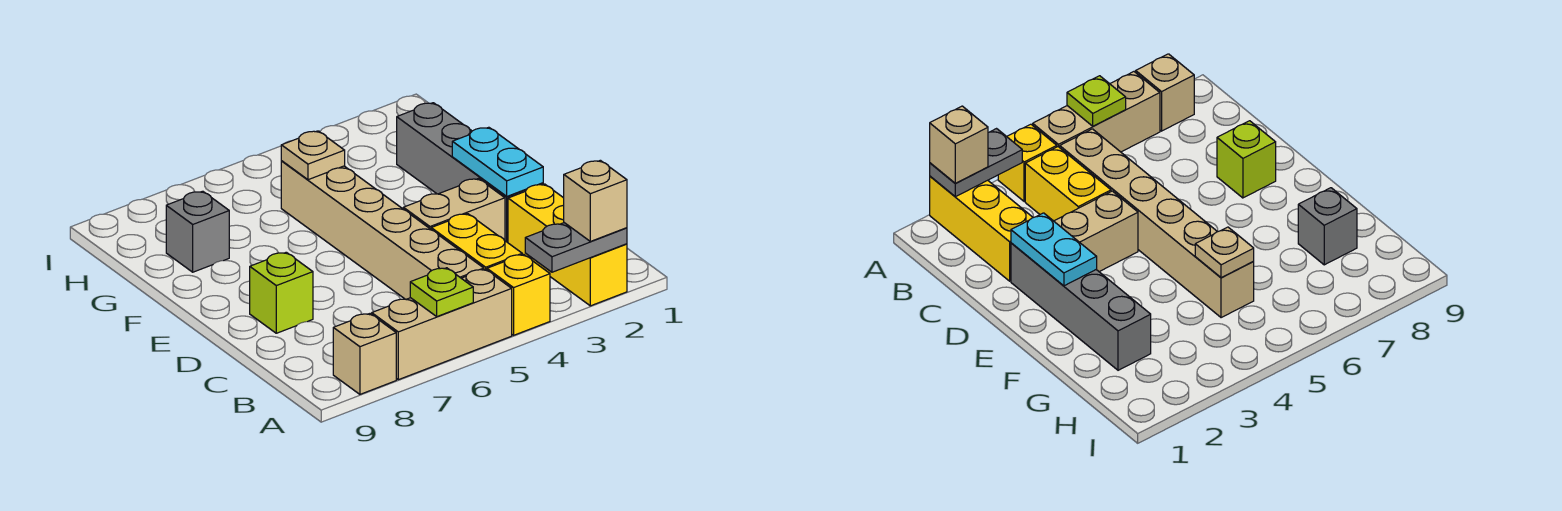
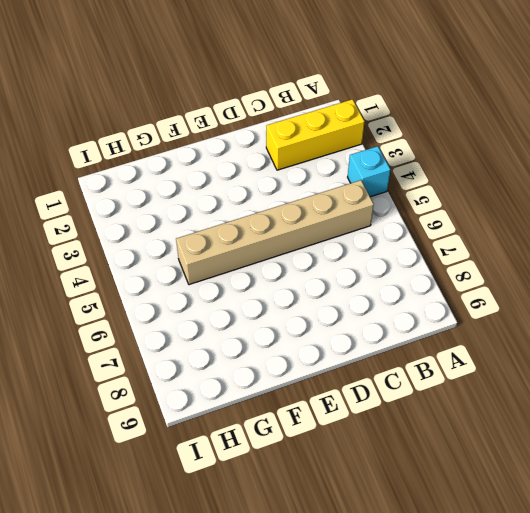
cyan brick A4 level 1 -> yellow brick A4 level 1
none -> tan brick A5:A7 level 1
none -> tan brick A8 level 1
none -> yellow brick B4:C4 level 1

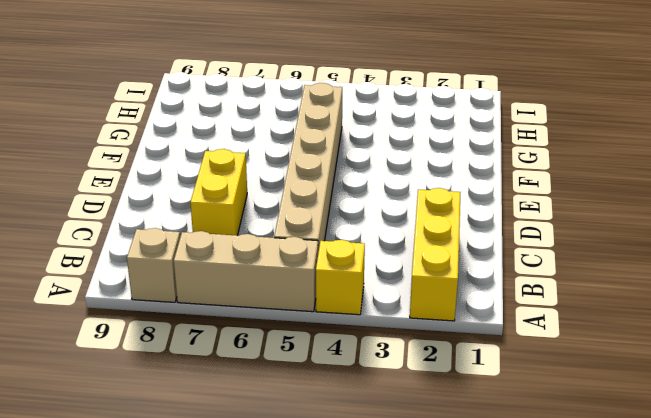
yellow brick C7:D7 level 1 -> yellow brick B4:C4 level 1
none -> grey brick D2:G2 level 1
none -> tan brick D3:D4 level 1
none -> lime brick D8 level 1

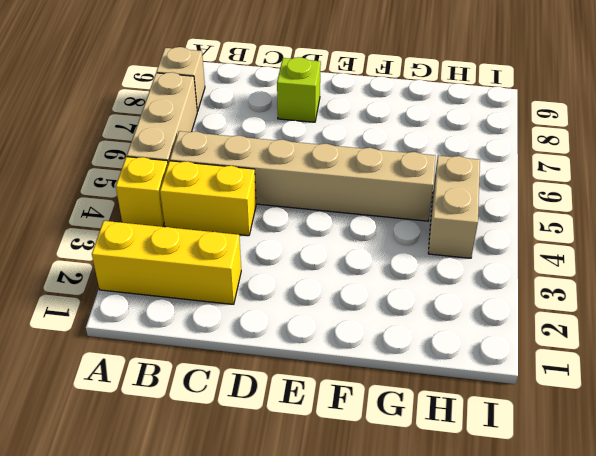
tan brick H4:H5 level 1 -> tan brick D3:D4 level 1
none -> grey brick D2:G2 level 1
none -> grey brick G8 level 1
none -> grey plate A2:A3 level 2

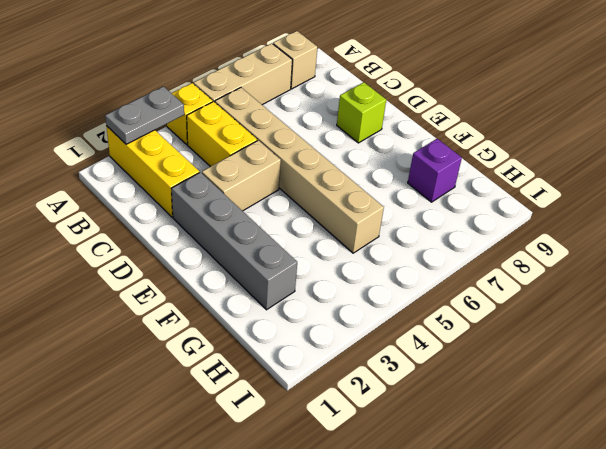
purple brick G8 level 1 -> grey brick G8 level 1
none -> lime plate A6 level 2
none -> cyan plate D2:E2 level 2
none -> tan plate G5 level 2

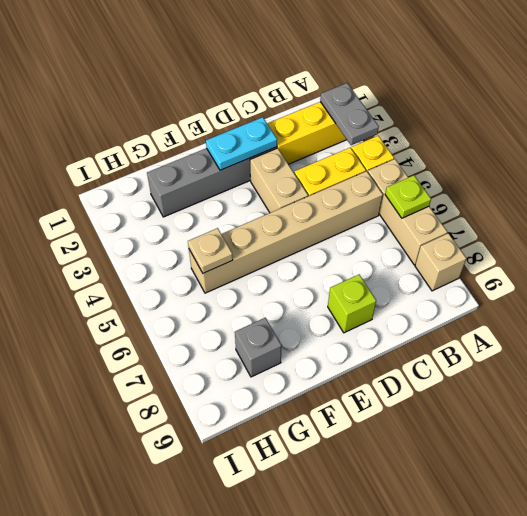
none -> tan brick A2 level 3

